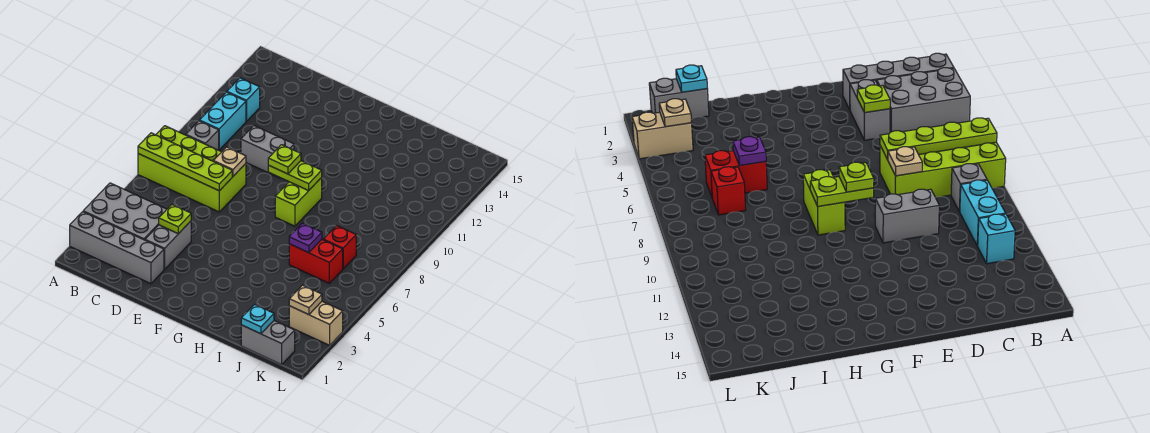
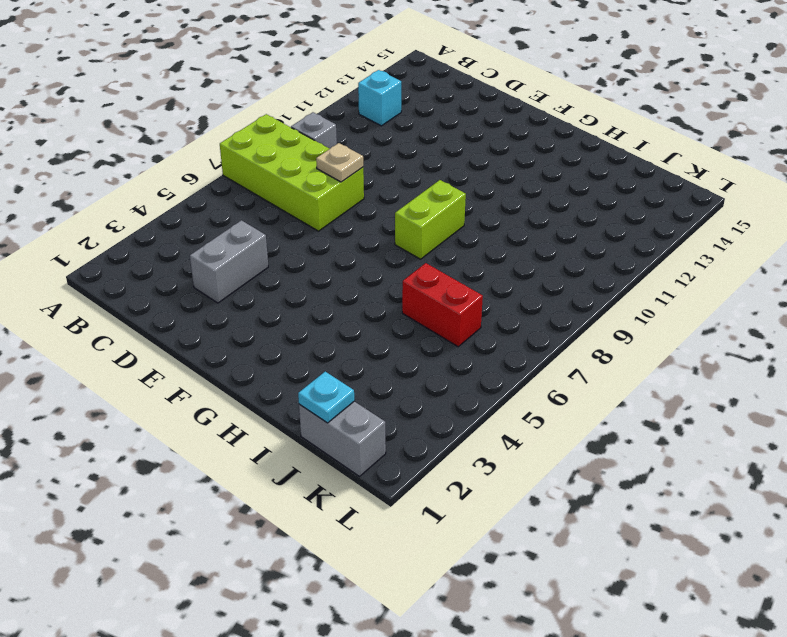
none -> grey brick A2:D2 level 1
none -> grey brick A3:C4 level 1
none -> cyan brick B10:B11 level 1

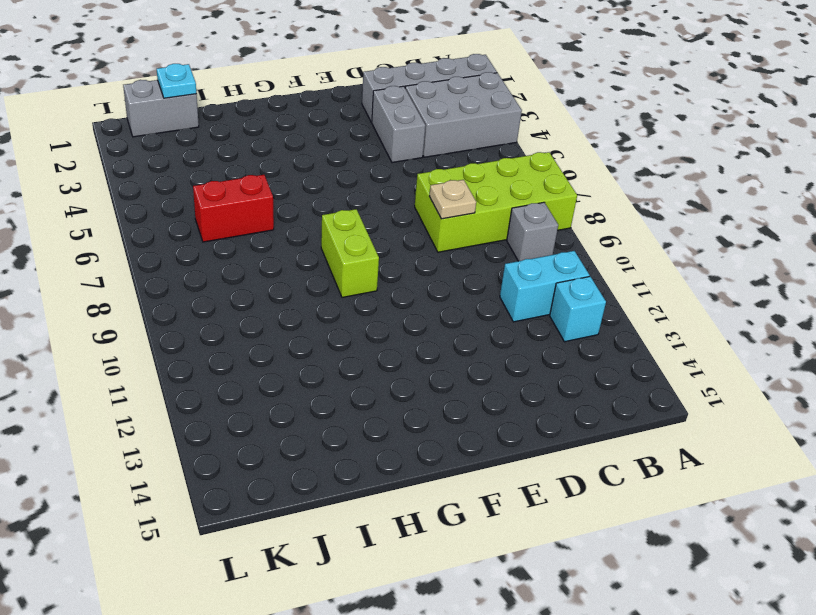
cyan brick B11:C11 level 1 -> cyan brick B10:B11 level 1
none -> grey brick D10:E10 level 1
none -> red brick J7 level 1
none -> tan brick K3:L3 level 1

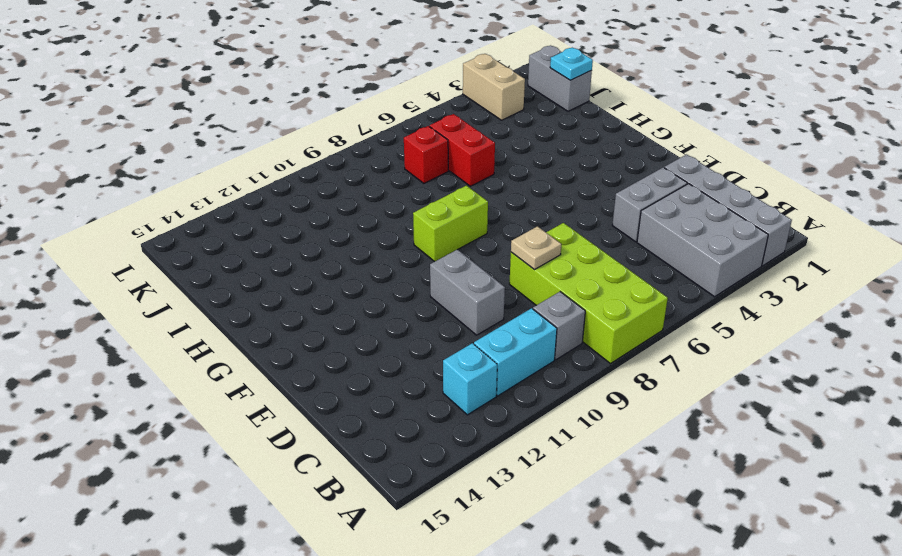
none -> lime plate A7:D7 level 2
none -> lime plate D4 level 2
none -> lime plate F9:G9 level 2

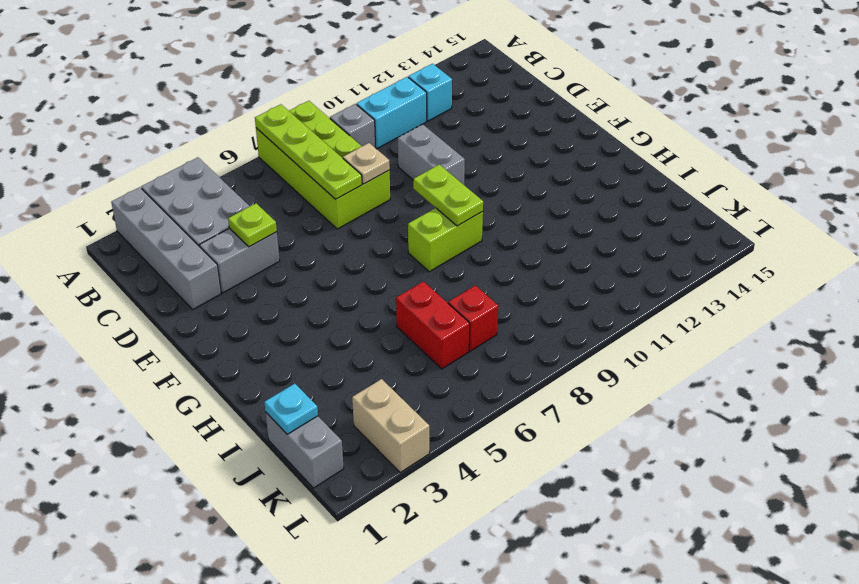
none -> purple plate I6 level 2
none -> tan plate K3 level 2
none -> lime plate F9 level 3

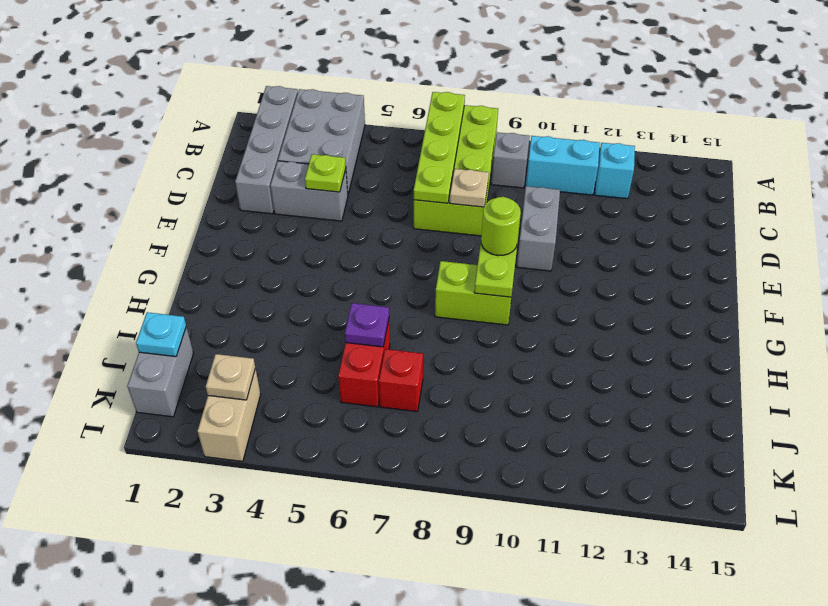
lime round brick F9 level 3 -> lime plate F9 level 3

